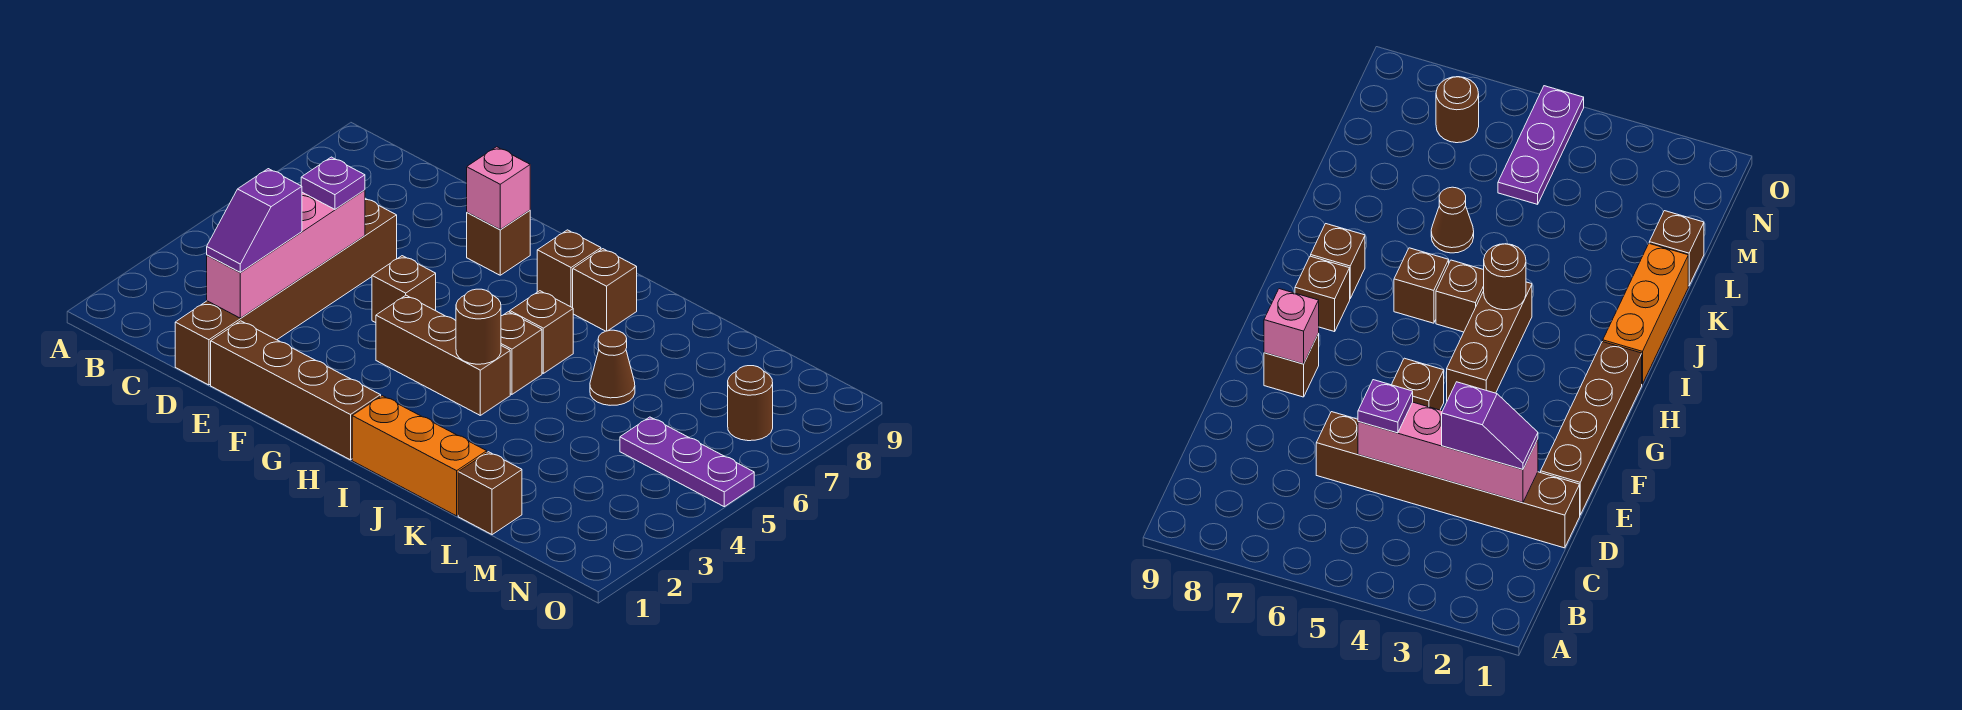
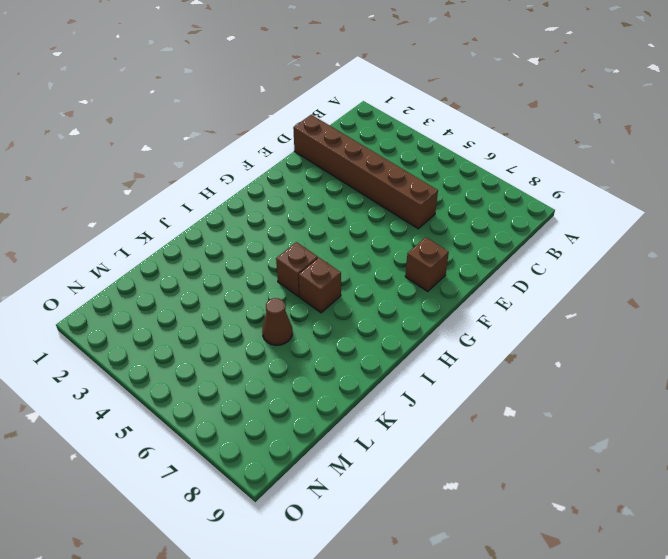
none -> brown brick E1:H1 level 1
none -> brown brick F5 level 1
none -> brown brick G4:I4 level 1

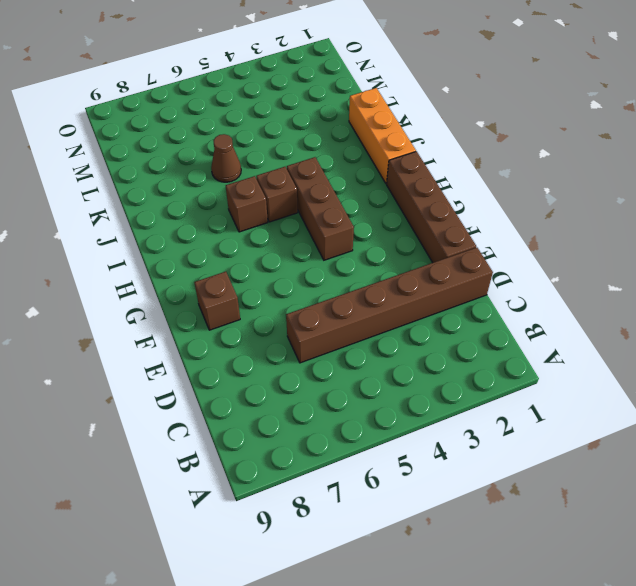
none -> brown brick F5 level 1
none -> brown brick H8 level 1
none -> brown brick I8 level 1

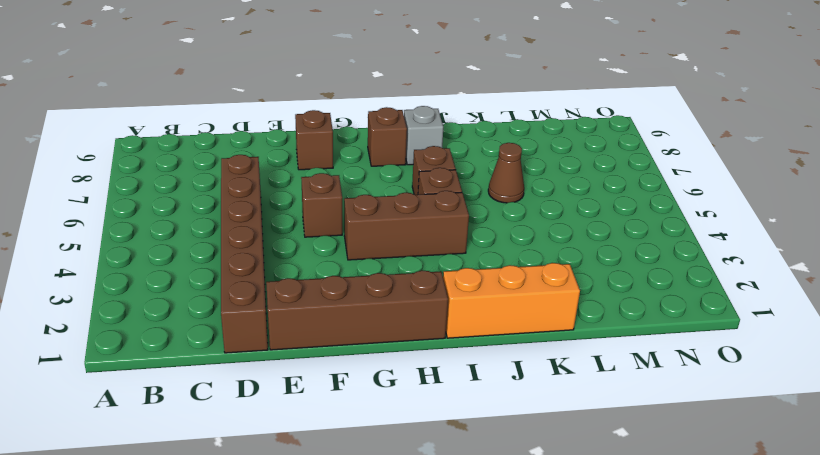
grey brick I8 level 1 -> brown brick I8 level 1
none -> brown brick L1 level 1
none -> purple plate M5:O5 level 1
none -> brown round brick N7 level 1

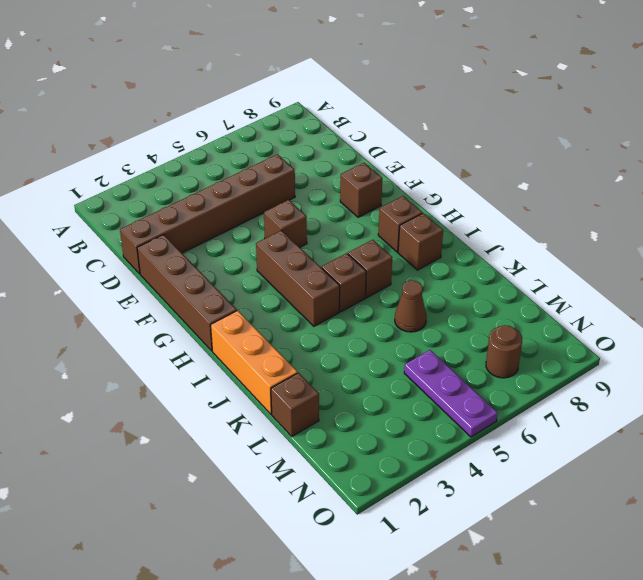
none -> pink brick D2:D5 level 2
none -> pink brick F8 level 2
none -> brown round brick I4 level 2

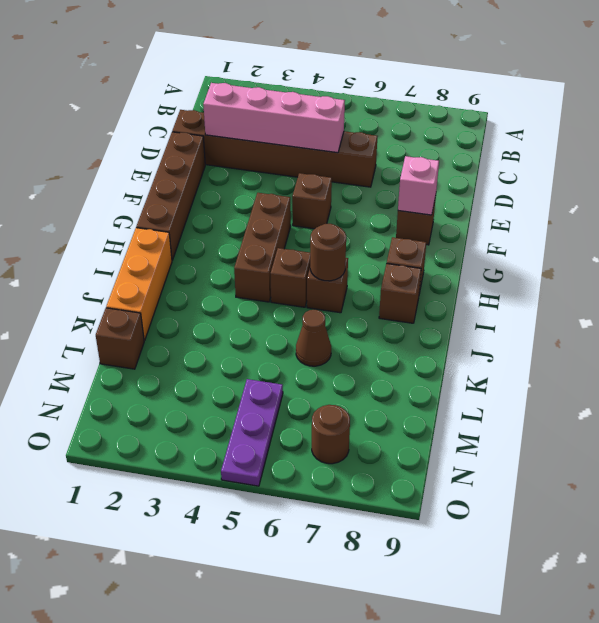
brown round brick I6 level 2 -> brown round brick I4 level 2
none -> purple slope D2:D3 level 3 top 3
none -> purple plate D5 level 3

